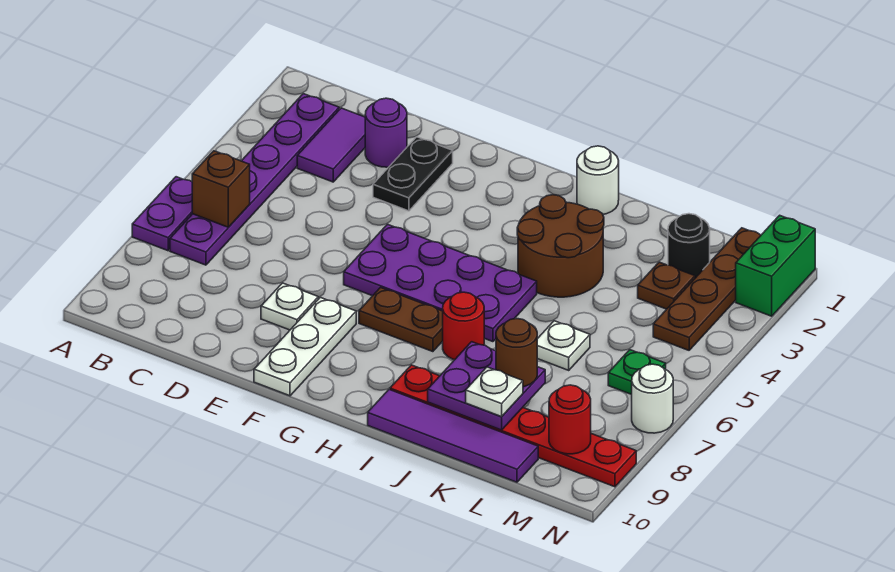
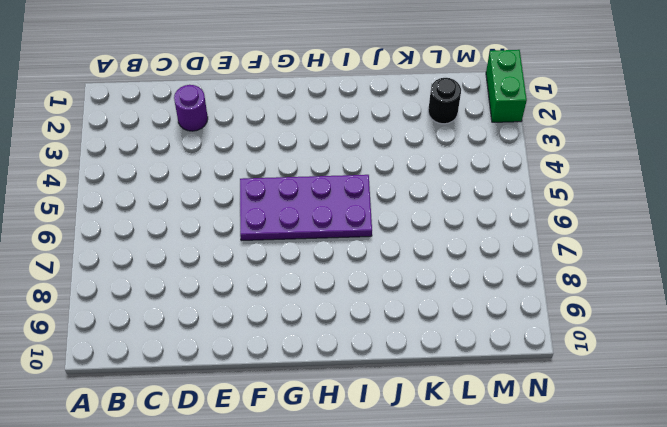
none -> purple plate A6:A7 level 1
none -> purple plate B2:B7 level 1
none -> purple tile C2:C3 level 1

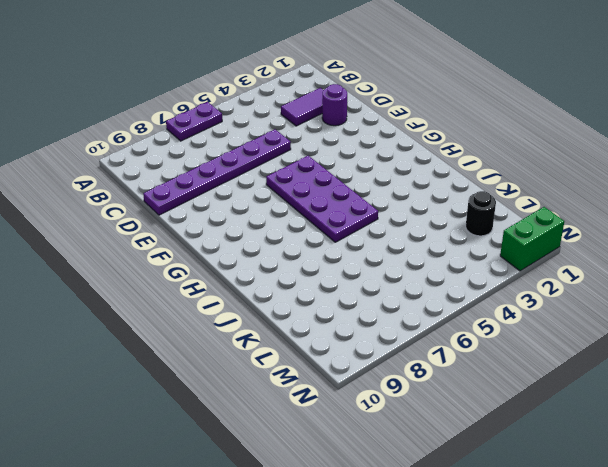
purple plate D5:D10 level 1 -> purple plate B2:B7 level 1
none -> black plate E2:E3 level 1
none -> white plate E8 level 1
none -> white plate F8:F10 level 1

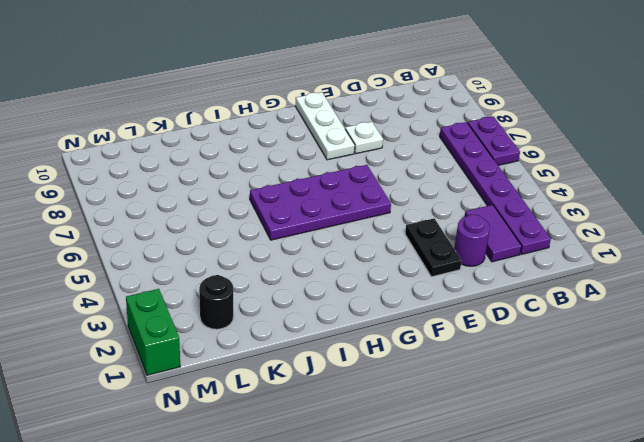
none -> brown plate G7:H7 level 1
none -> white round brick I1 level 1
none -> brown round brick I3:J4 level 1

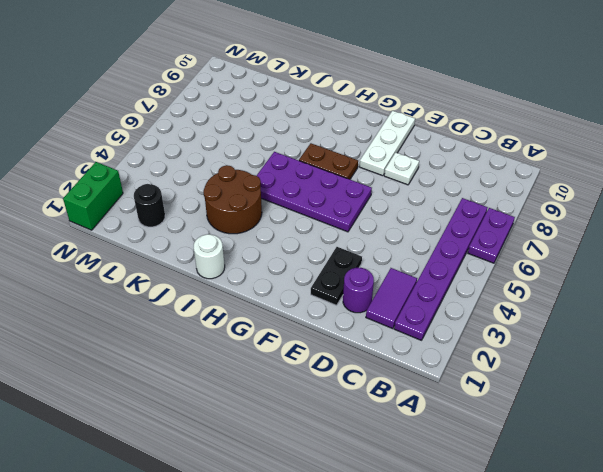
none -> red round brick I7 level 1
none -> red plate I9:N9 level 1
none -> purple tile I10:L10 level 1

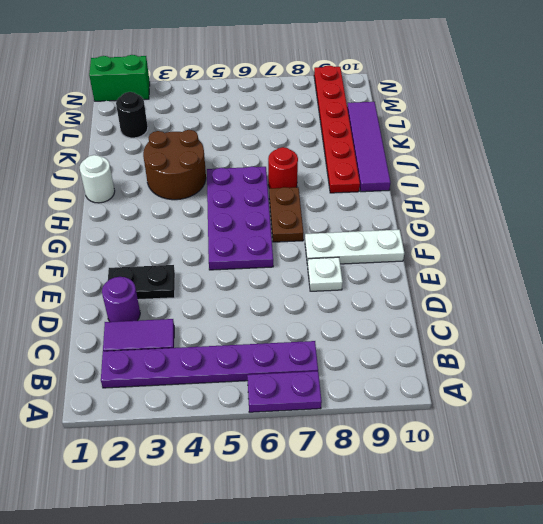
none -> white plate K6 level 1
none -> brown plate L3 level 1
none -> brown plate M1:M4 level 1

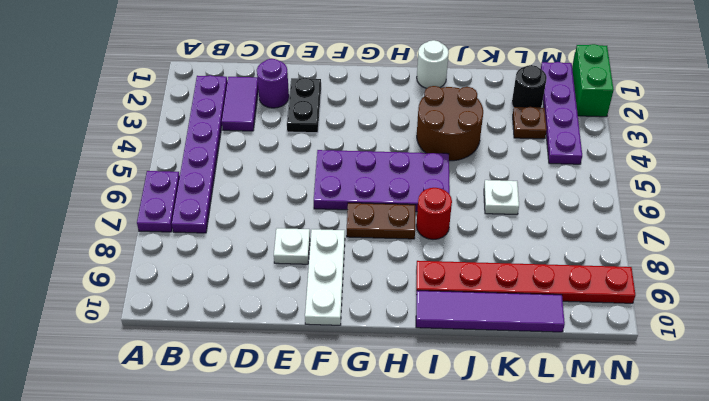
purple plate M1:M4 level 1 -> brown plate M1:M4 level 1
none -> green plate M6 level 1
none -> white round brick N7 level 1
none -> brown brick B6 level 2

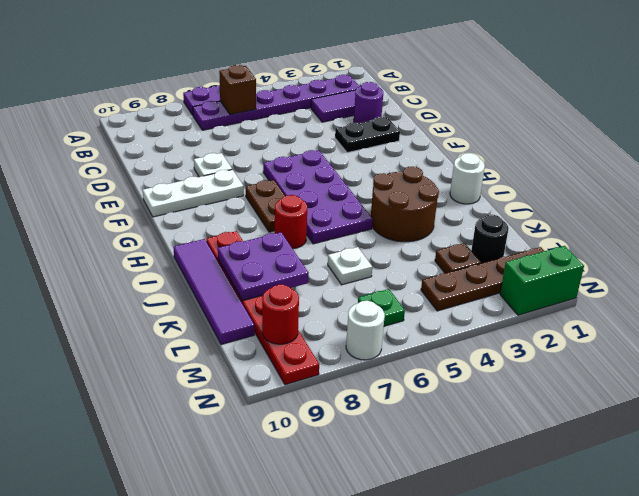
none -> brown round brick K8 level 3
none -> white plate K9 level 3

